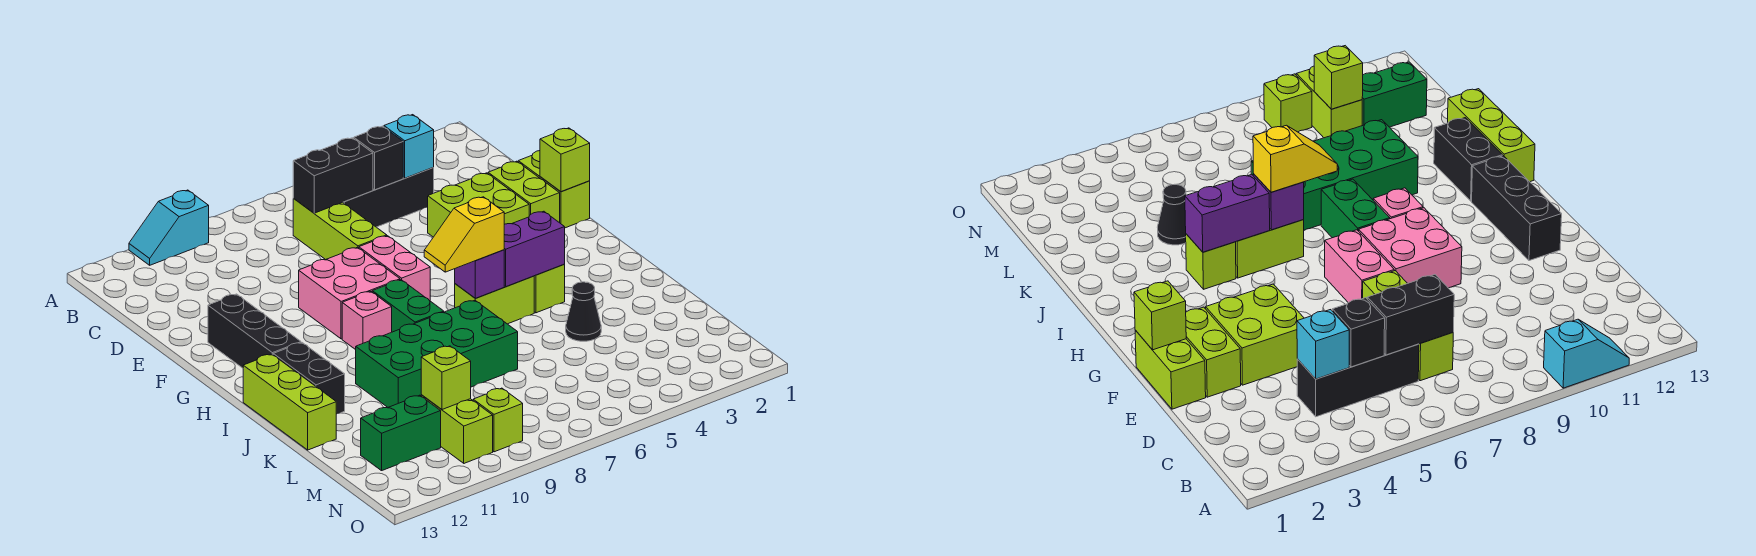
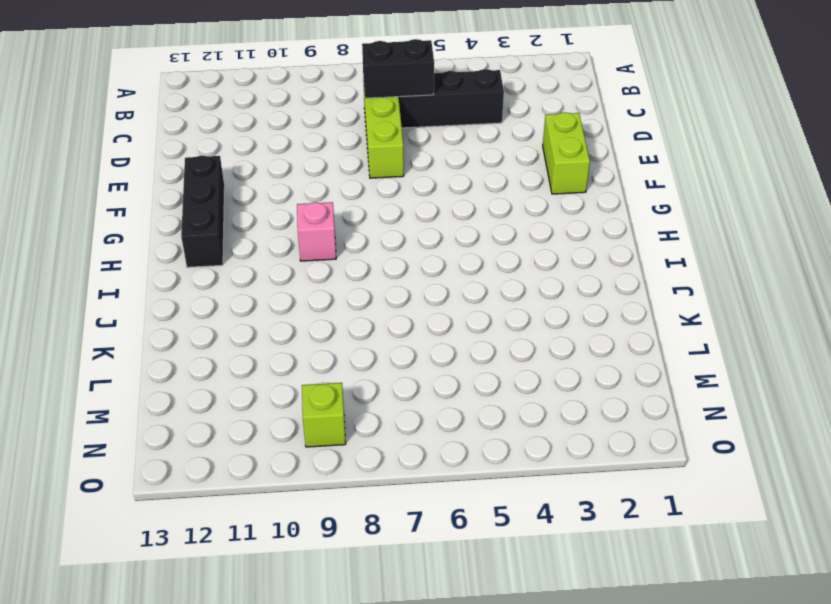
none -> cyan slope A10:A11 level 1 top 10
none -> lime brick E1:F1 level 1
none -> lime brick E3:F4 level 1

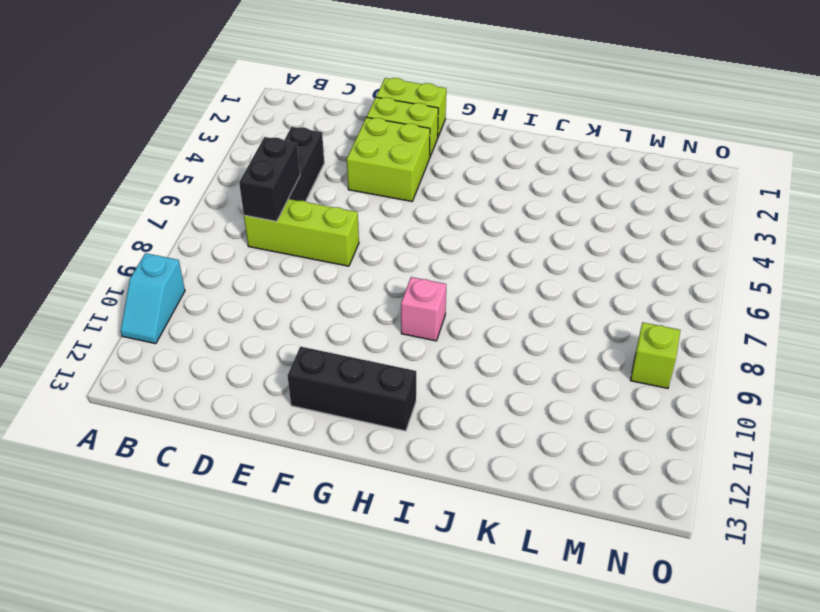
none -> pink brick F7:G7 level 1
none -> pink brick F8:G9 level 1
none -> green brick H8:I8 level 1

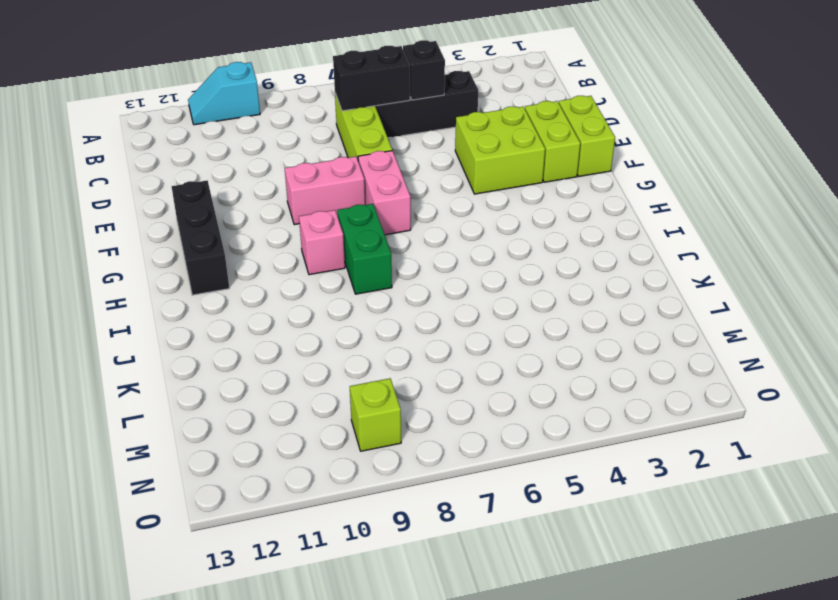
pink brick F8:F9 level 1 -> pink brick F8:G9 level 1
none -> lime brick I4 level 1
none -> lime brick I5:I6 level 1
none -> black brick I12:J12 level 1

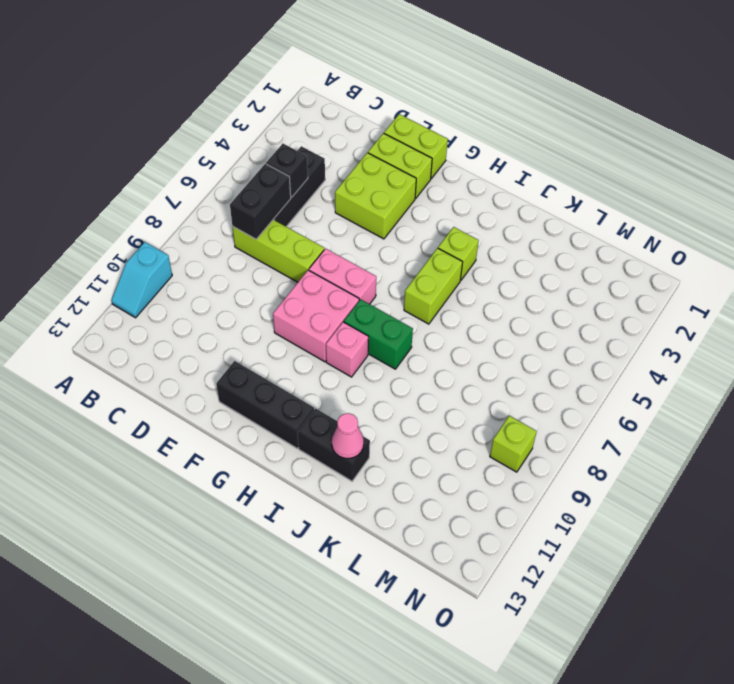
pink cone J12 level 2 -> none
none -> lime brick I13:K13 level 1
none -> green brick J7:K10 level 1
none -> black cone K4 level 1

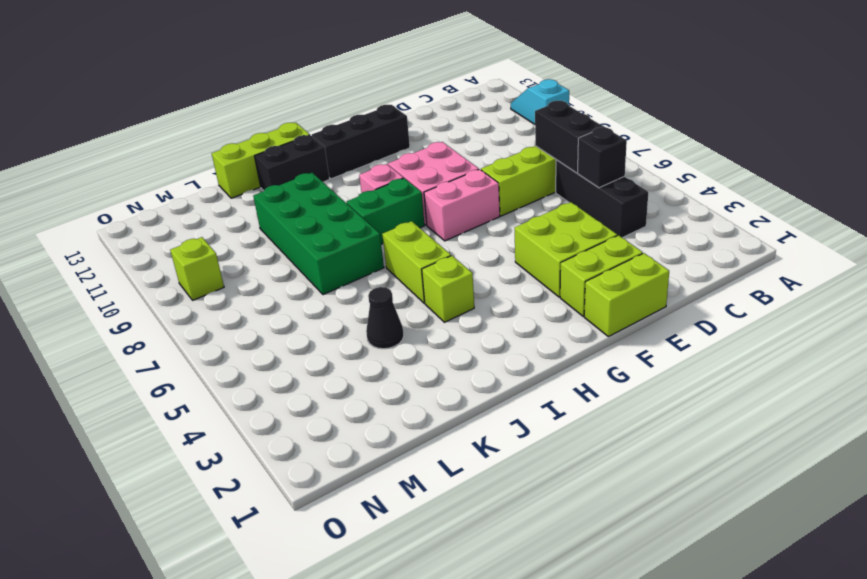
none -> lime brick M10:N10 level 1
none -> green brick M11:M12 level 1
none -> cyan brick C4 level 2

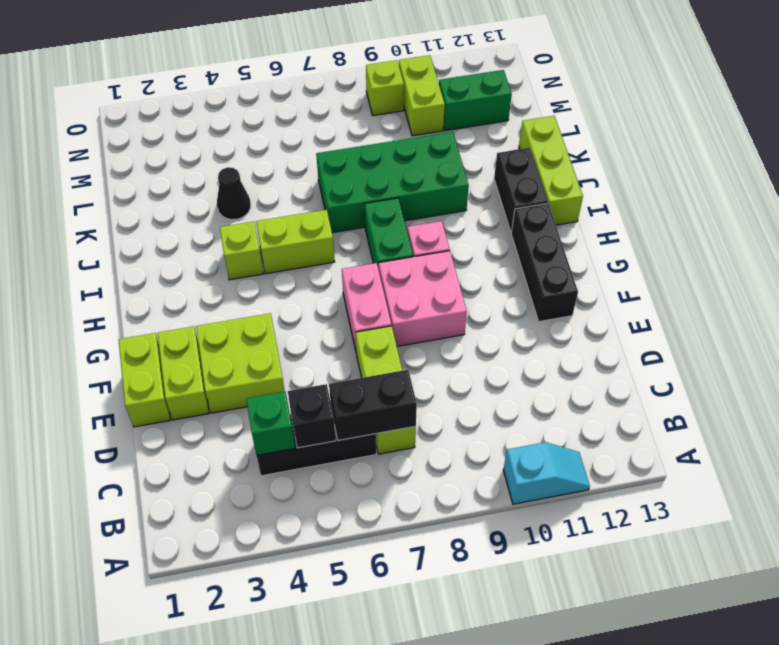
green brick C4 level 2 -> cyan brick C4 level 2
none -> lime brick F1 level 2
none -> purple brick I4:I5 level 2
none -> purple brick I6 level 2

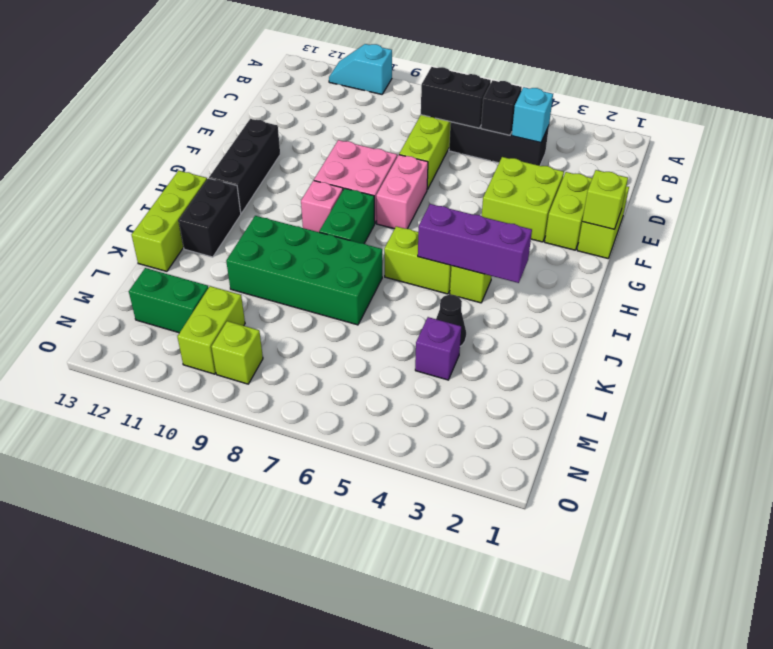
purple brick I3:I5 level 2 -> purple brick I4:I5 level 2
purple brick L4 level 1 -> purple brick I6 level 2
none -> lime brick M10 level 2
none -> yellow slope I6:I7 level 3 top 6

